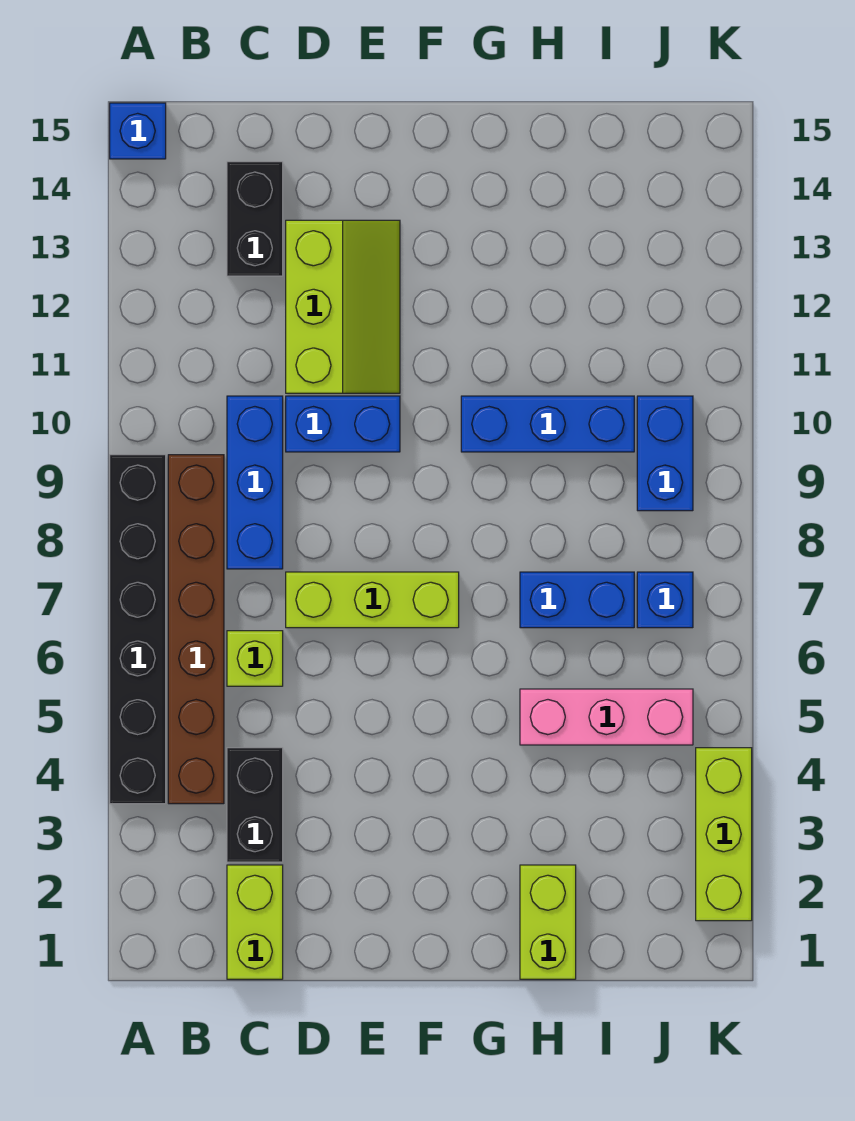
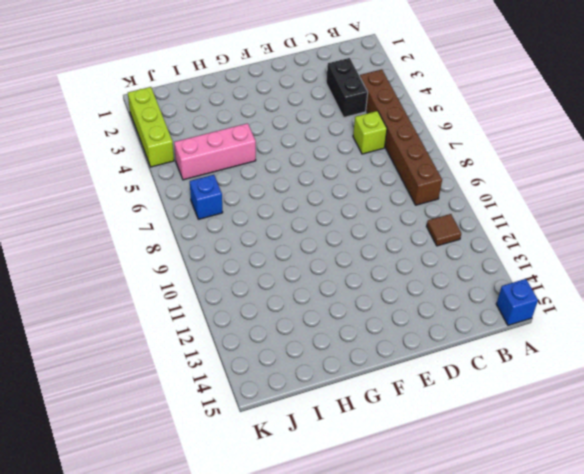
brown tile B11 level 1 -> none
none -> black brick A4:A9 level 1
none -> lime brick C1:C2 level 1
none -> blue brick C8:C10 level 1

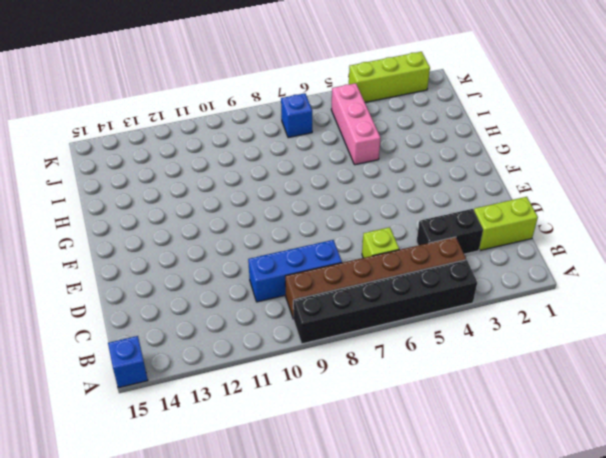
none -> black brick C13:C14 level 1
none -> lime brick D7:F7 level 1
none -> blue brick D10:E10 level 1

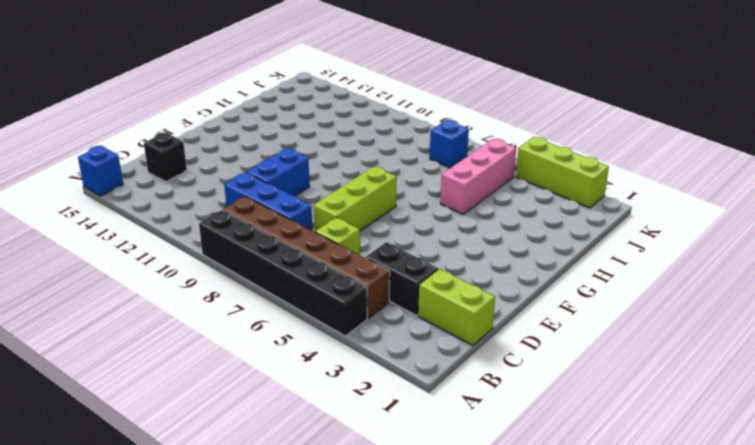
black brick C14 level 1 -> black brick C13:C14 level 1
none -> lime slope D11:E13 level 1 top D
none -> blue brick G10:I10 level 1
none -> lime brick H1:H2 level 1

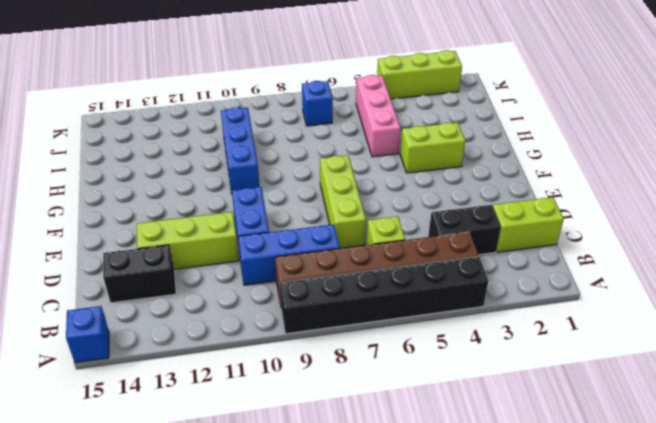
lime brick G3:G4 level 1 -> lime brick H1:H2 level 1
none -> blue brick H7:I7 level 1
none -> blue brick J9:J10 level 1

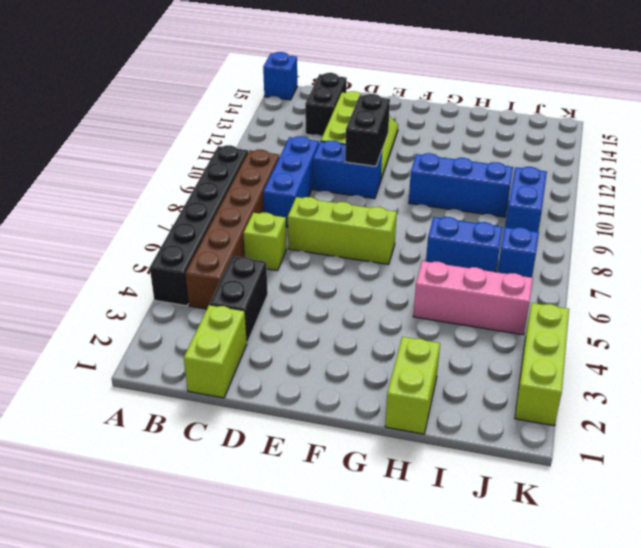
black brick E10:E11 level 2 -> none

